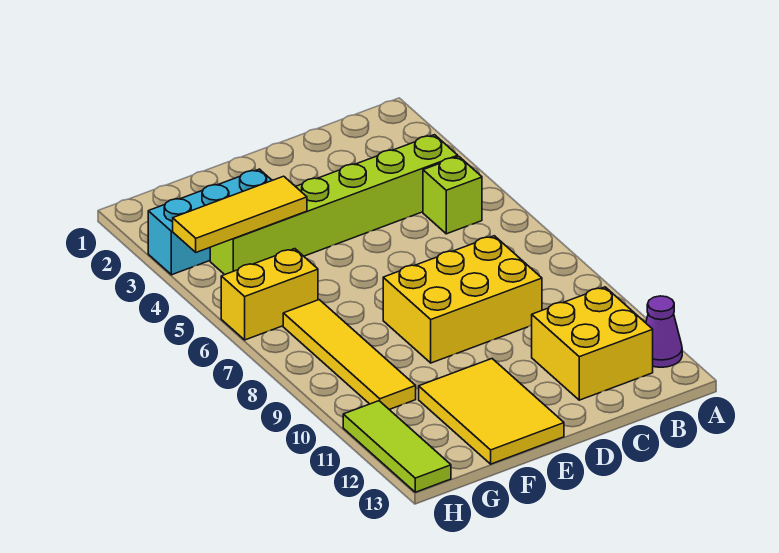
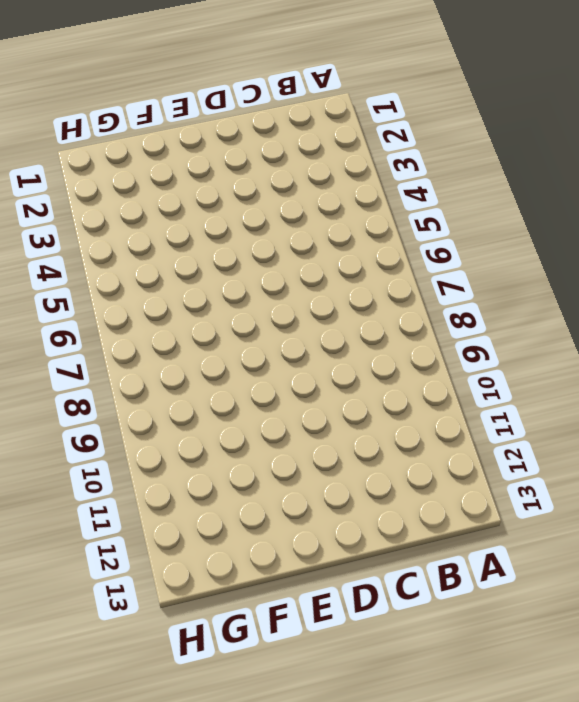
none -> purple cone A12 level 1
none -> lime brick B4:G4 level 1

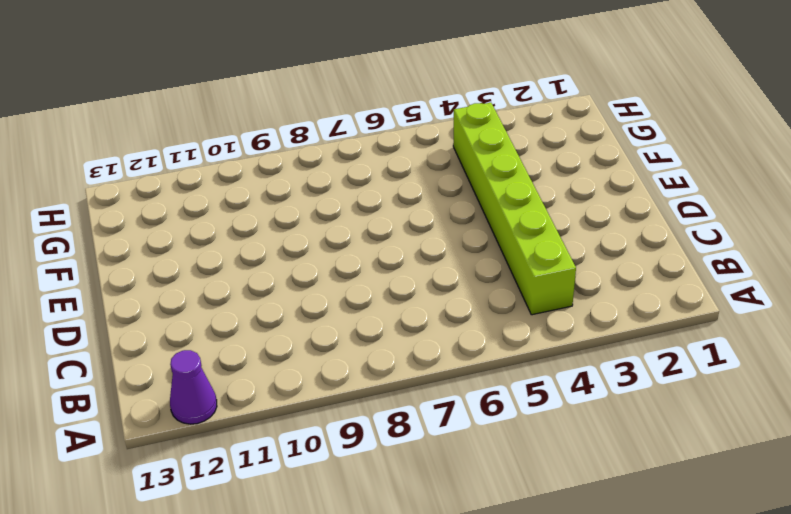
none -> lime brick B5 level 1
none -> yellow brick B11:C12 level 1

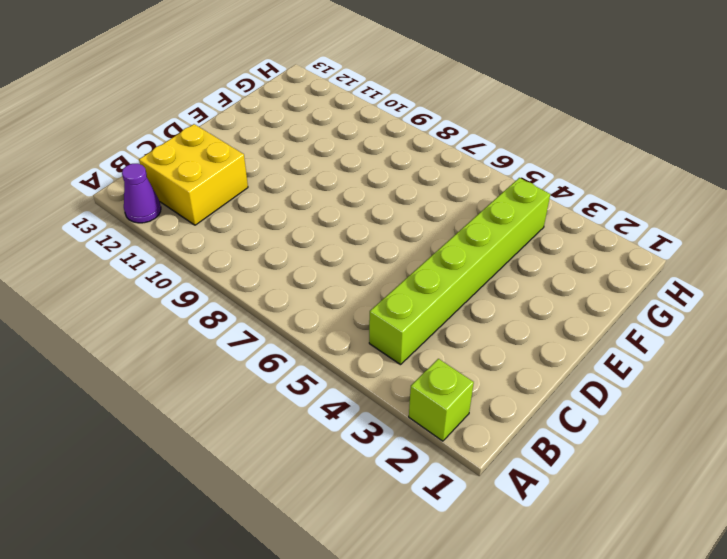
lime brick A2 level 1 -> lime brick B5 level 1
none -> yellow brick C8:E9 level 1
none -> yellow tile E11:F13 level 1

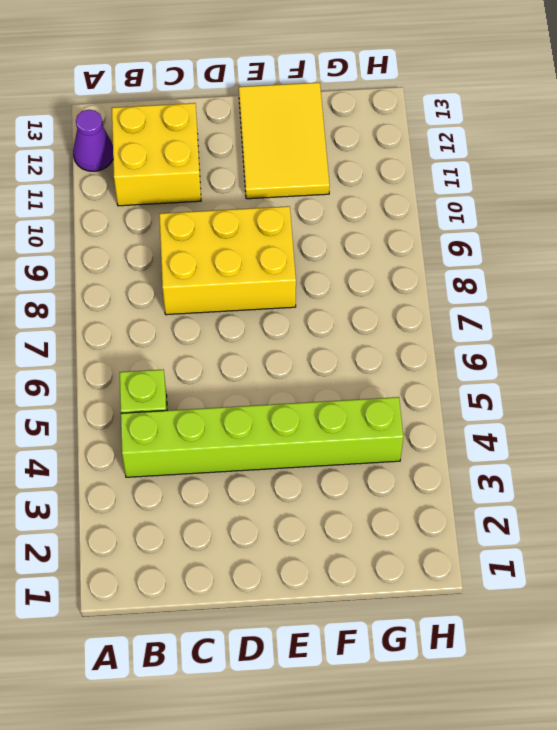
none -> cyan brick F3:H3 level 1
none -> yellow brick G6:H6 level 1

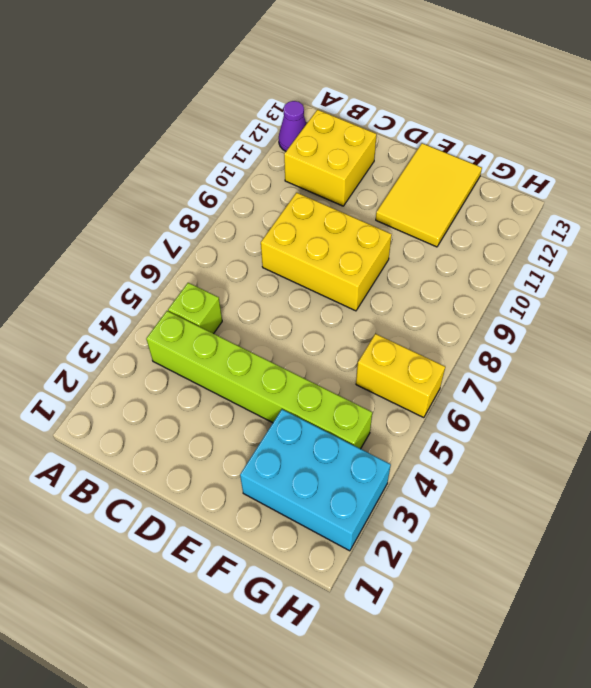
cyan brick F2:H3 level 1 -> cyan brick F3:H3 level 1
none -> yellow tile G7:G10 level 1
none -> lime tile H11:H13 level 1

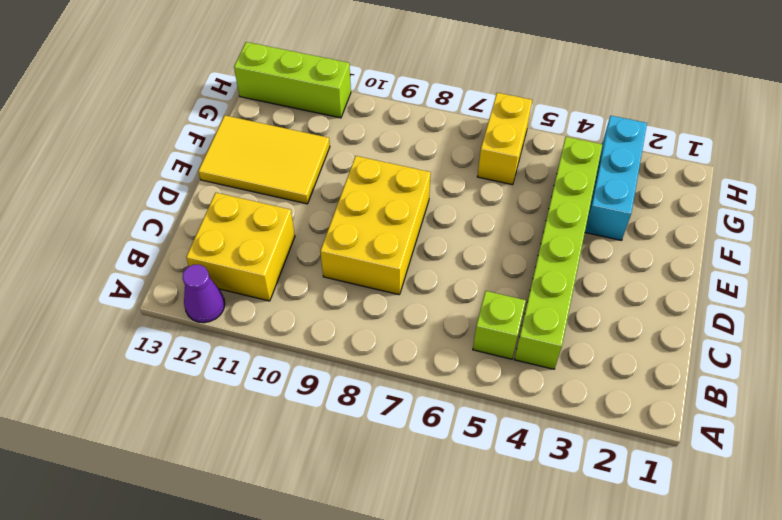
lime brick H11:H13 level 1 -> lime tile H11:H13 level 1
none -> yellow tile G7:G10 level 1
none -> yellow tile F4:H4 level 2

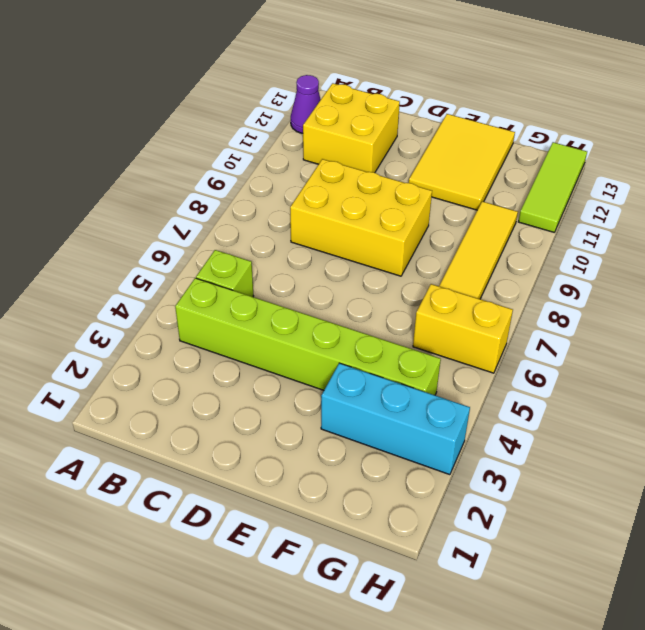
none -> yellow tile F4:H4 level 2

